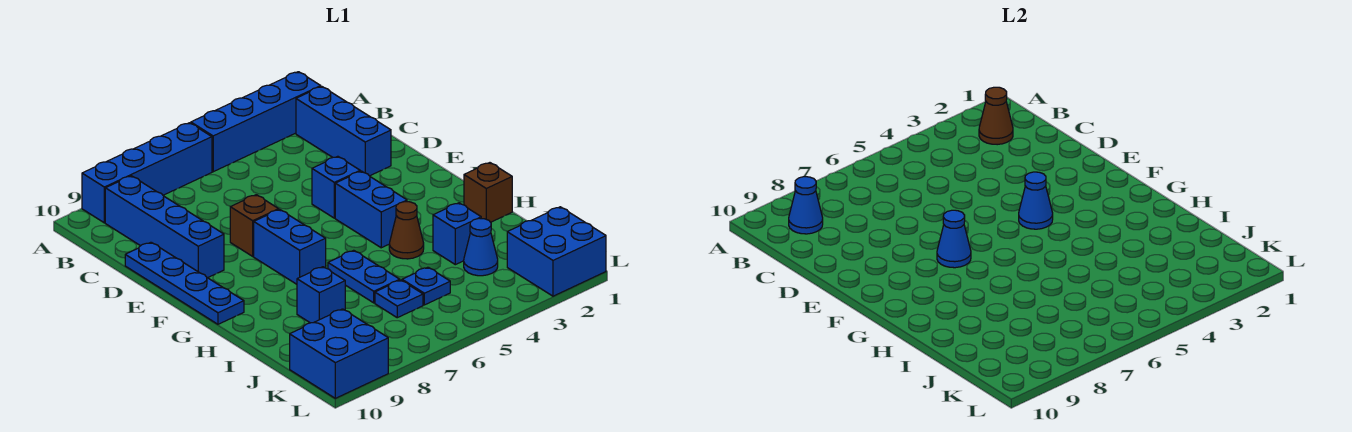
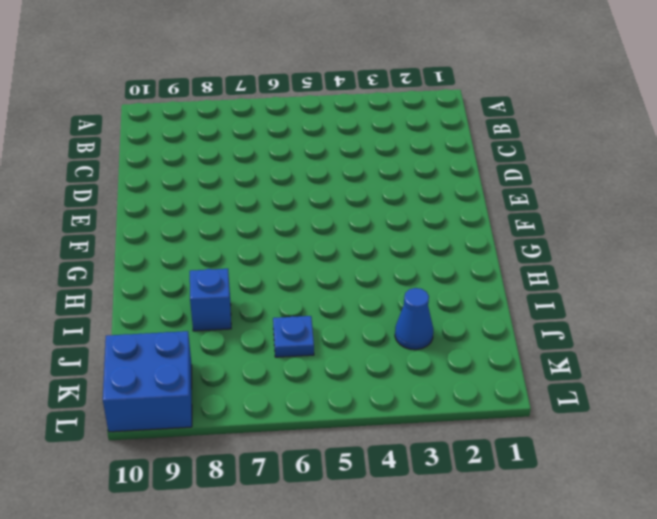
none -> blue brick A2:A5 level 1
none -> blue brick A6:A9 level 1
none -> blue brick B2:D2 level 1

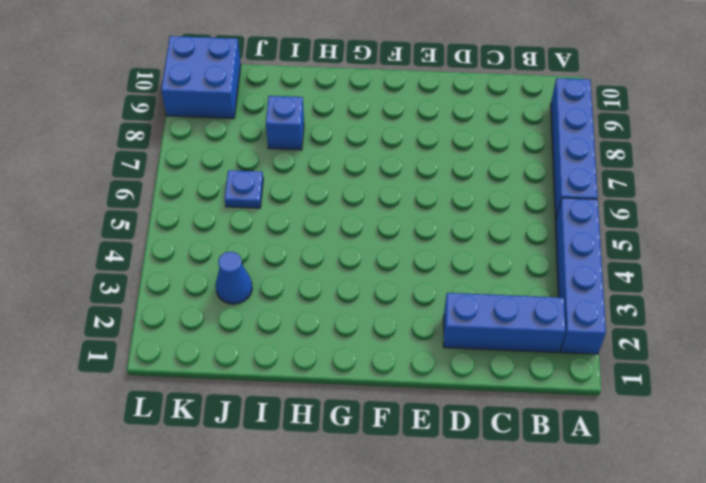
none -> blue brick B9:E9 level 1
none -> blue plate D10:G10 level 1
none -> blue brick E4 level 1

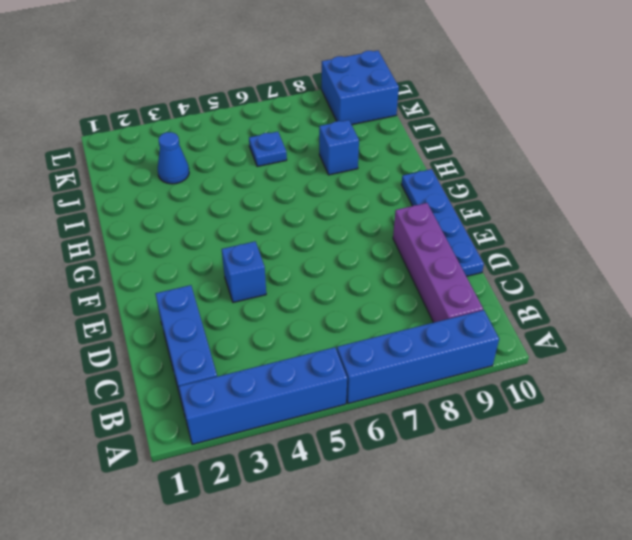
purple brick B9:E9 level 1 -> blue brick B9:E9 level 1
none -> brown brick E7 level 1
none -> blue brick F4:G4 level 1
none -> blue brick F7:G7 level 1

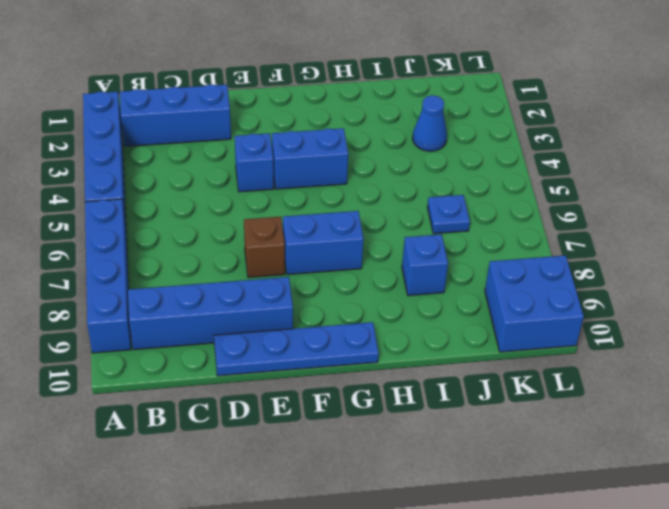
none -> brown brick H1 level 1
none -> brown cone H4 level 1
none -> blue plate H6:I6 level 1

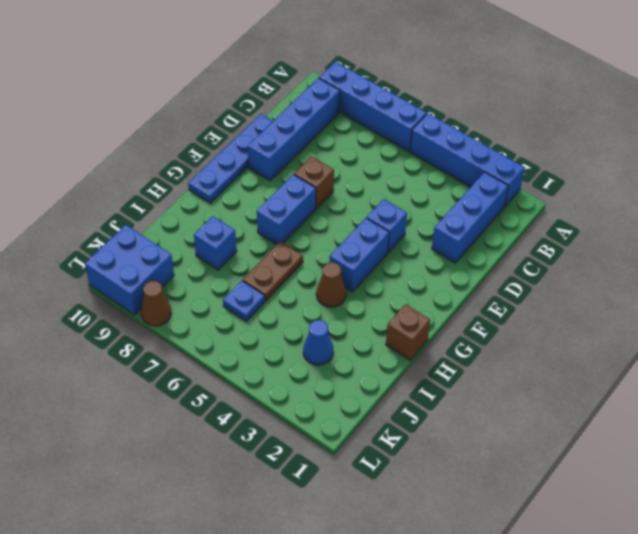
brown plate H6:I6 level 1 -> blue plate H6:I6 level 1
brown cone L8 level 1 -> brown cone B2 level 2
none -> blue brick I3 level 1
none -> blue plate J5 level 1
none -> blue brick K1:L2 level 1

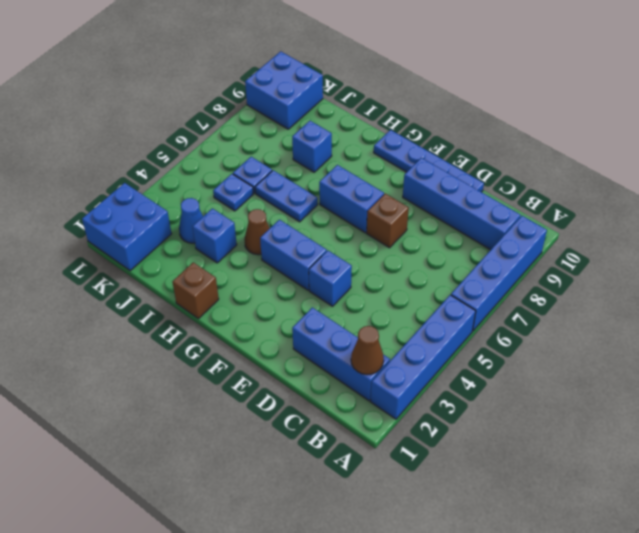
none -> blue cone B9 level 2
none -> blue cone F4 level 2
none -> blue cone F7 level 2

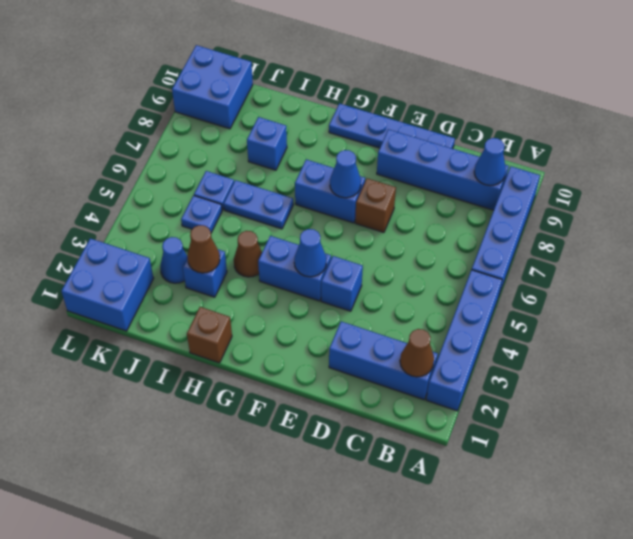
brown cone I3 level 2 -> none

